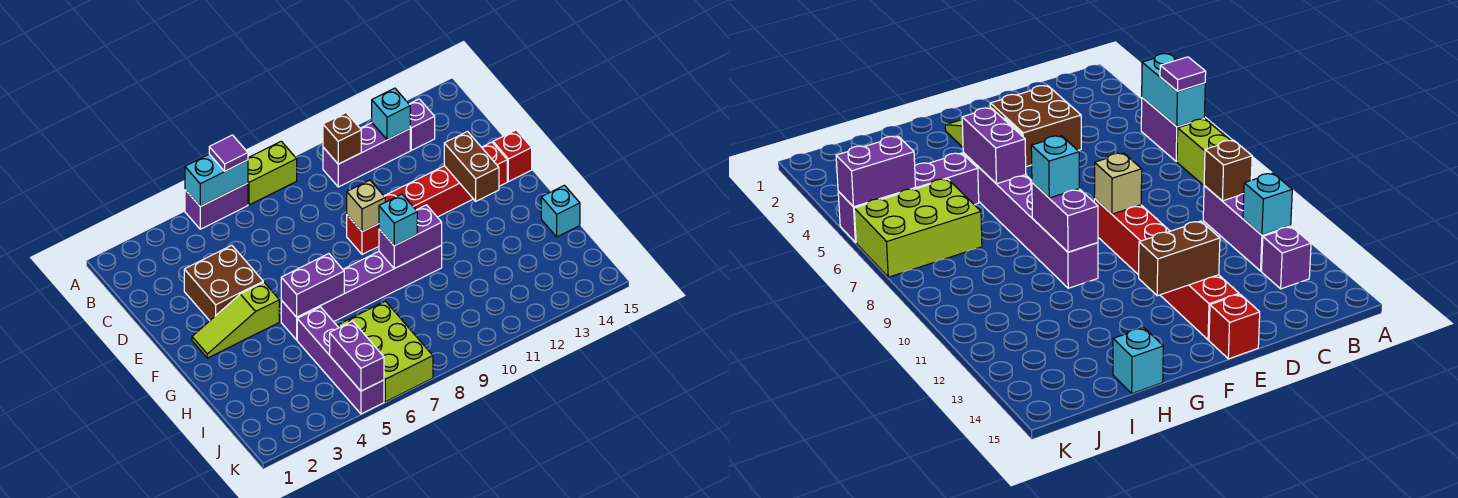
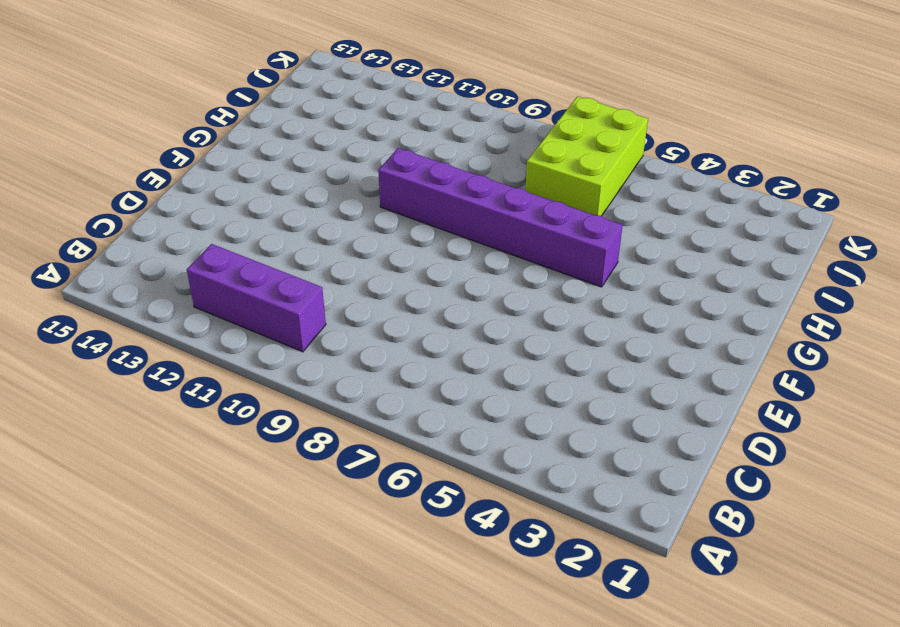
none -> purple brick A5:A6 level 1
none -> lime brick A7:A8 level 1
none -> purple brick B13 level 1

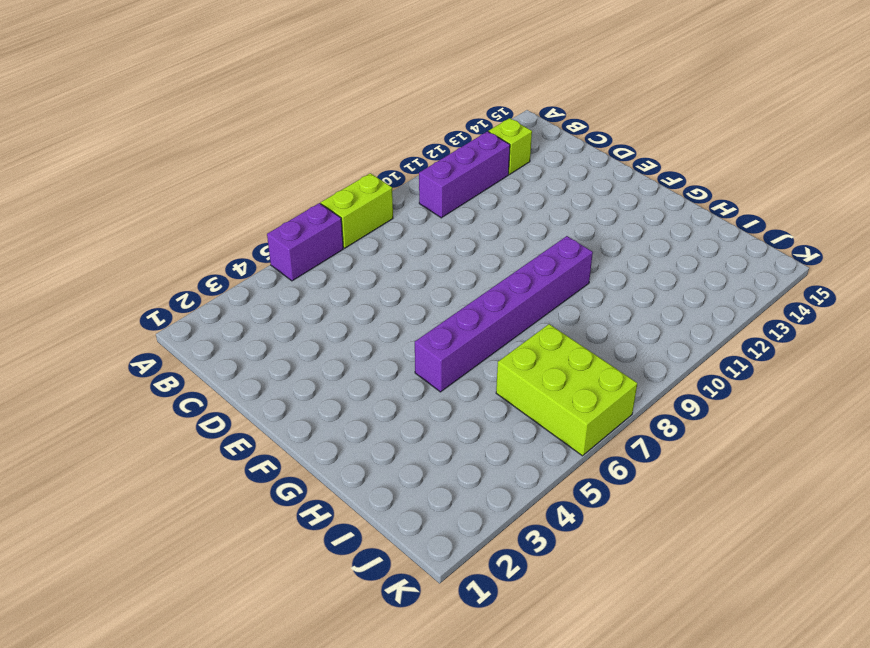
lime brick B13 level 1 -> purple brick B13 level 1
none -> brown brick D3:E4 level 1
none -> red brick E9:E14 level 1
none -> red brick E15 level 1

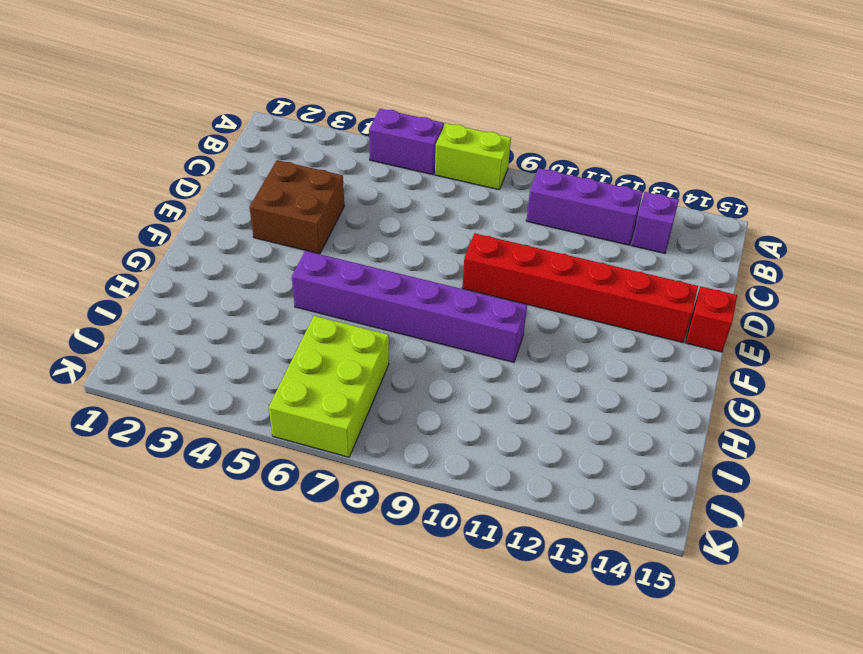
none -> lime slope F2:F4 level 1 top 4
none -> purple brick H5:K5 level 1
none -> cyan brick H15 level 1

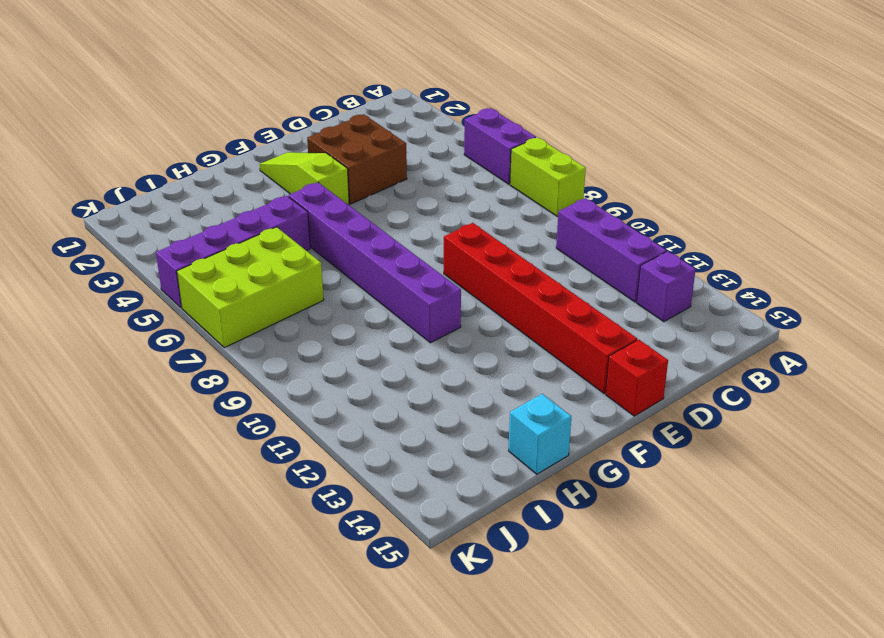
none -> cyan brick A5:A6 level 2
none -> brown brick B10 level 2
none -> cyan brick B12 level 2

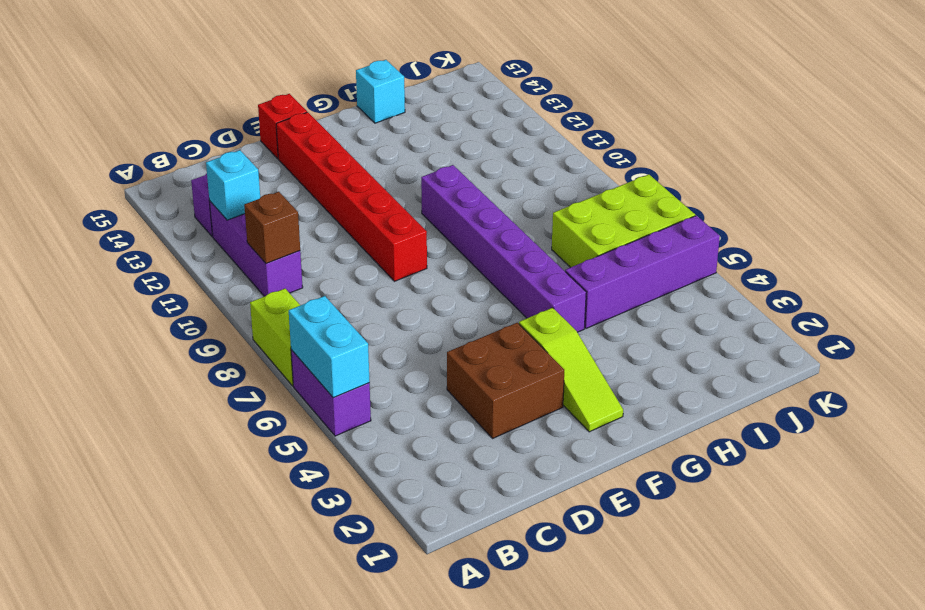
none -> tan brick E9 level 2
none -> brown brick E13:F13 level 2
none -> purple brick G5:G6 level 2

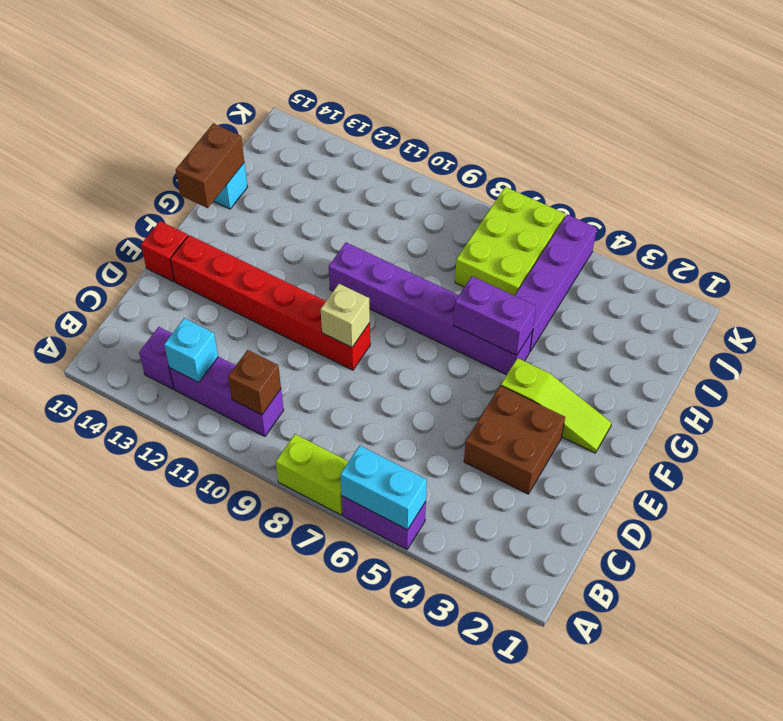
brown brick G15:H15 level 2 -> brown brick E13:F13 level 2
none -> purple brick G9:G10 level 2
none -> purple brick J5:K5 level 2
none -> purple tile A6 level 3

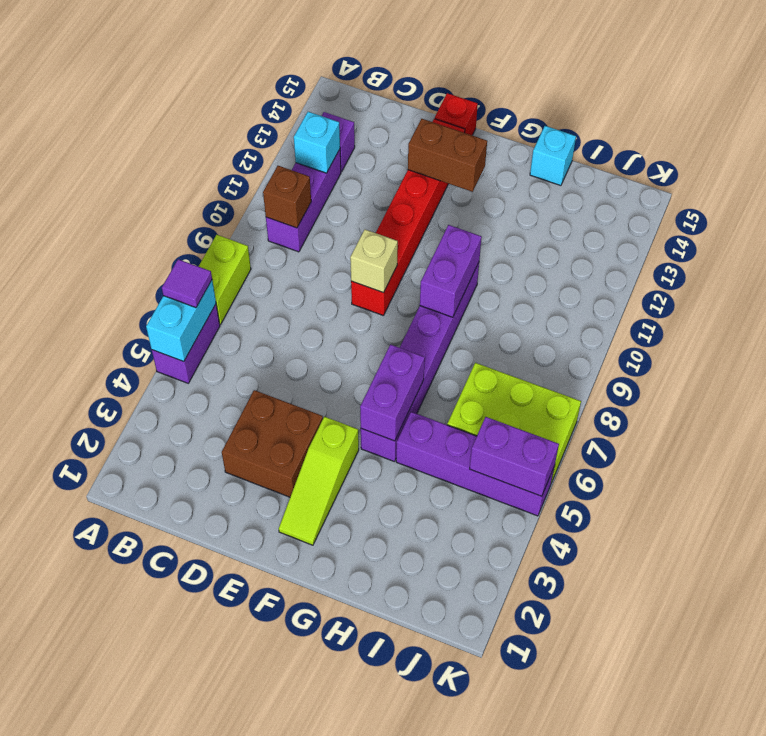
none -> cyan brick G9 level 3

